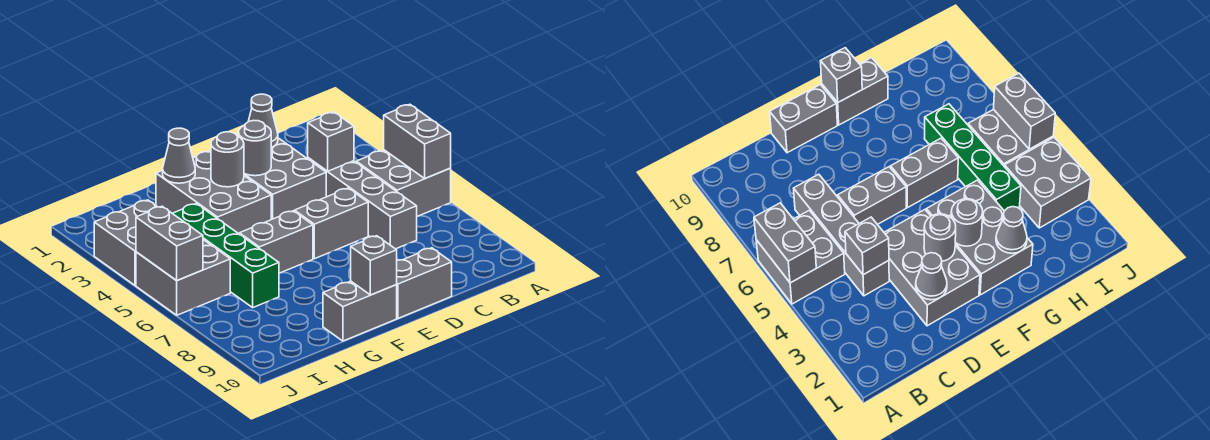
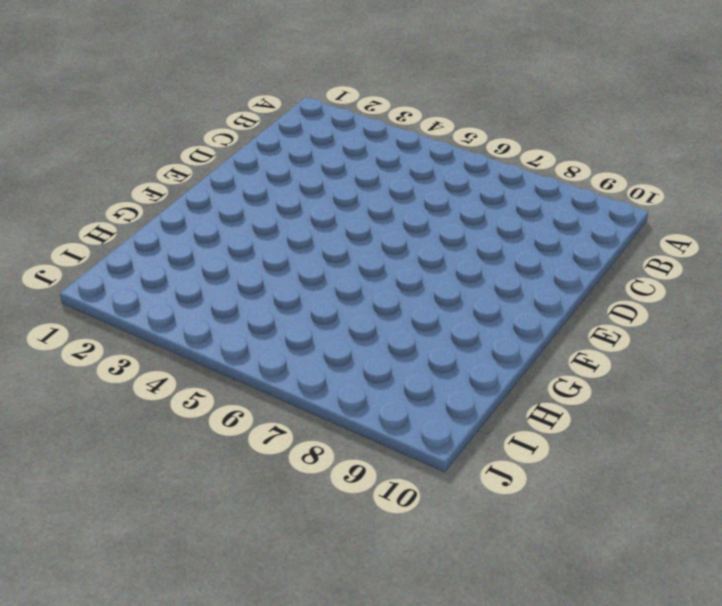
none -> grey brick A5:B6 level 1
none -> grey brick C4:C7 level 1
none -> grey brick D2:E4 level 1

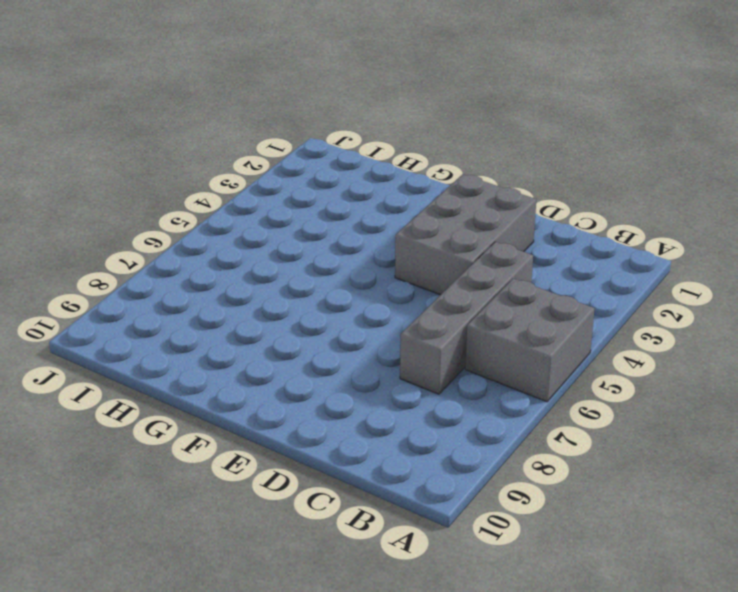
none -> grey brick D6:E6 level 1
none -> grey brick D10:E10 level 1
none -> grey brick F2:G4 level 1

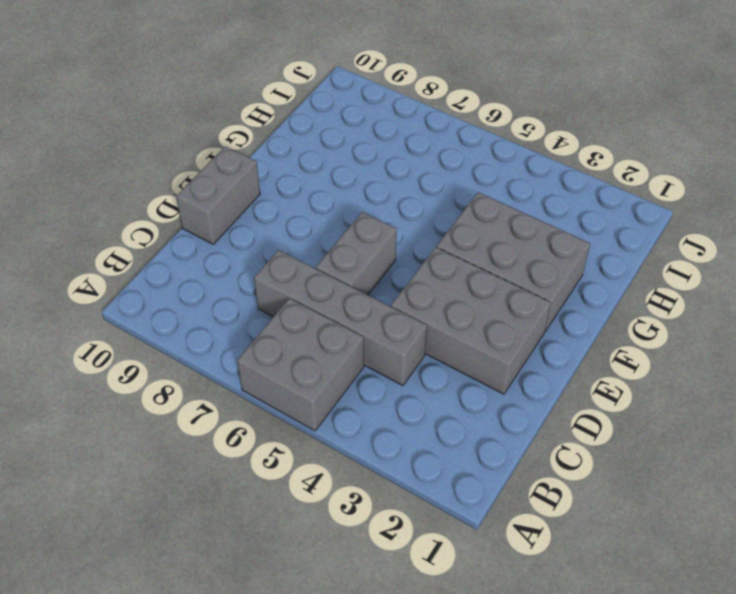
none -> grey brick F6:G6 level 1
none -> grey brick F10:G10 level 1
none -> green brick H4:H7 level 1

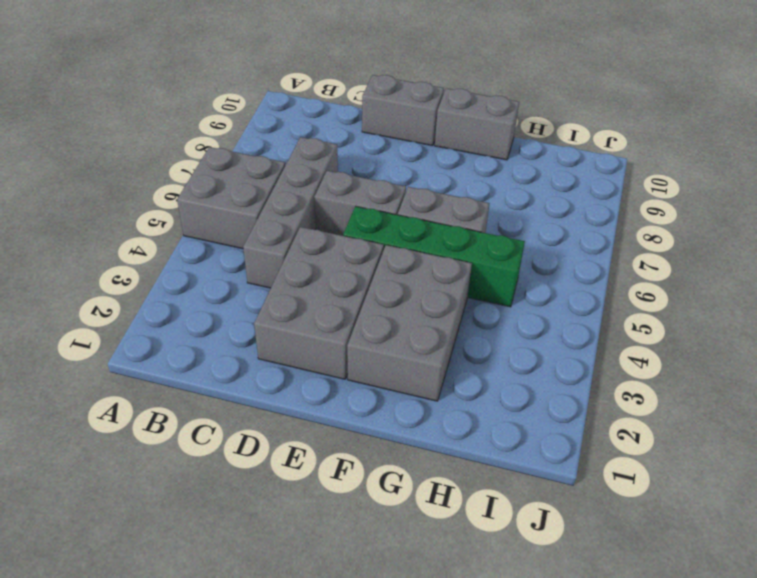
green brick E5:H5 level 1 -> green brick H4:H7 level 1
none -> grey brick I3:J4 level 1
none -> grey brick I5:J6 level 1
none -> grey brick A5:A6 level 2

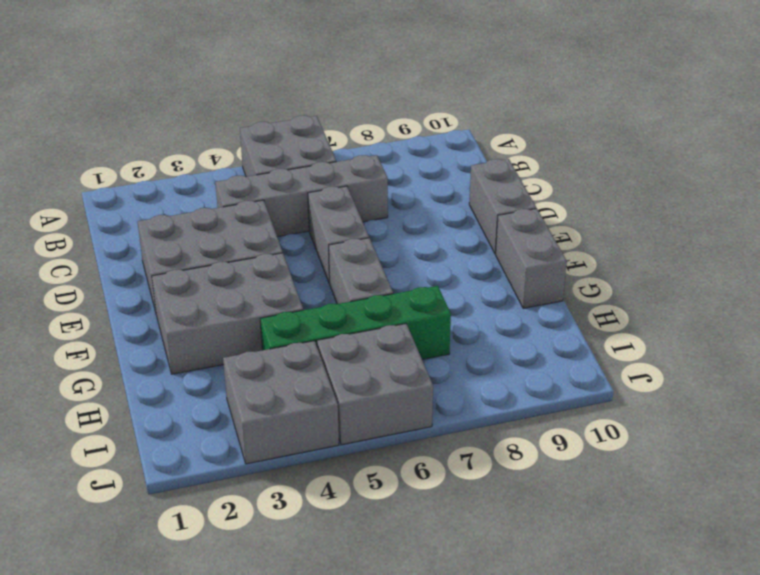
none -> grey brick A5:A6 level 2
none -> grey brick C4 level 2
none -> grey cone D2 level 2

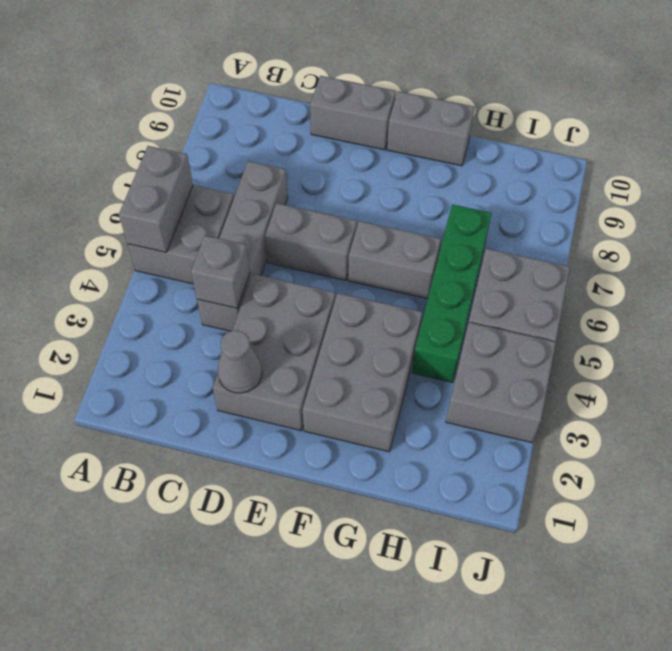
none -> grey round brick E3 level 2
none -> grey round brick F3 level 2
none -> grey brick F10 level 2

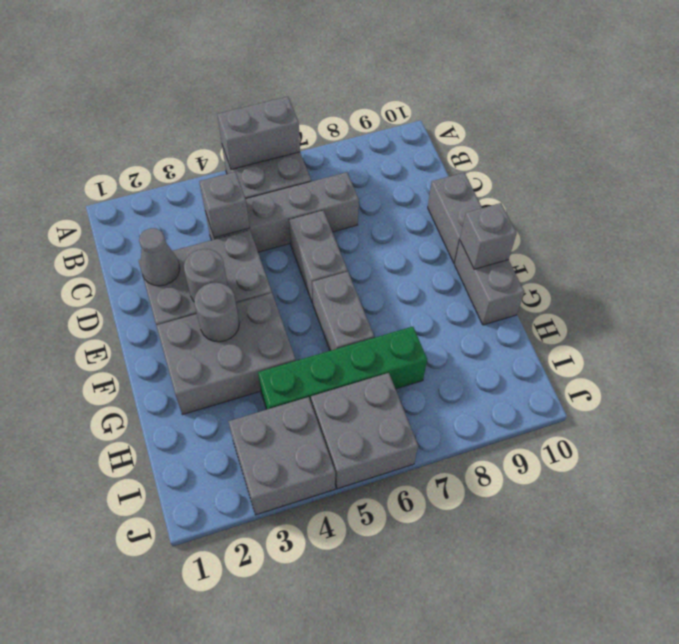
none -> grey cone G2 level 2
none -> grey brick J5:J6 level 2

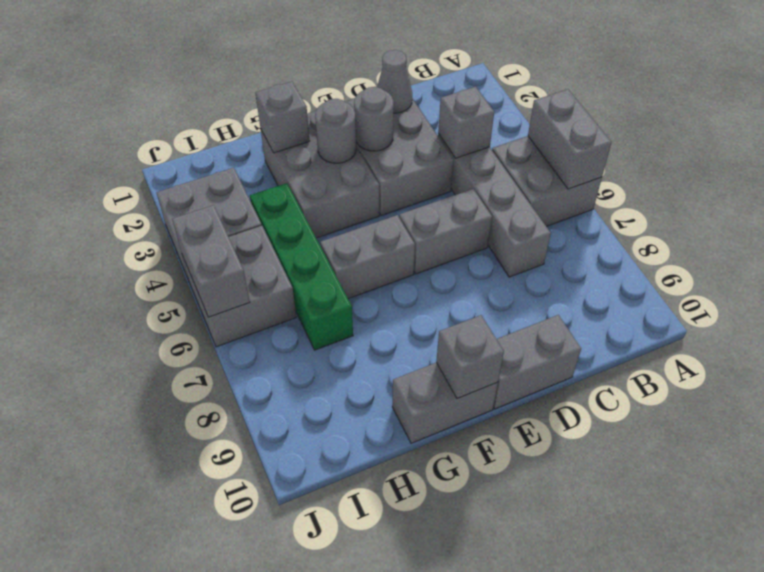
grey brick G2 level 2 -> grey cone G2 level 2

